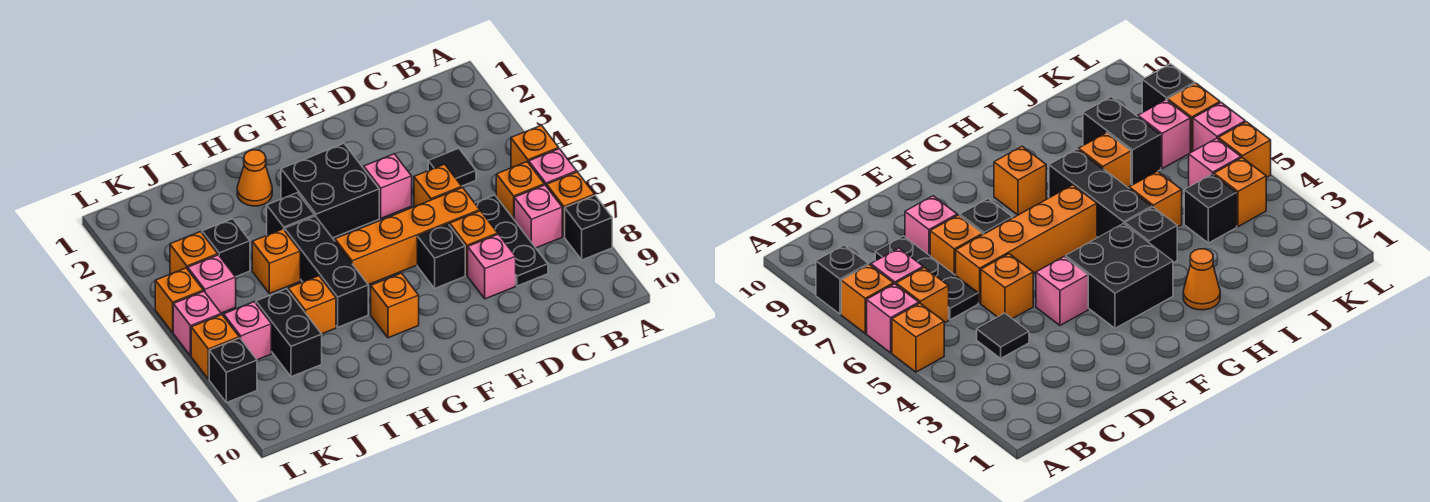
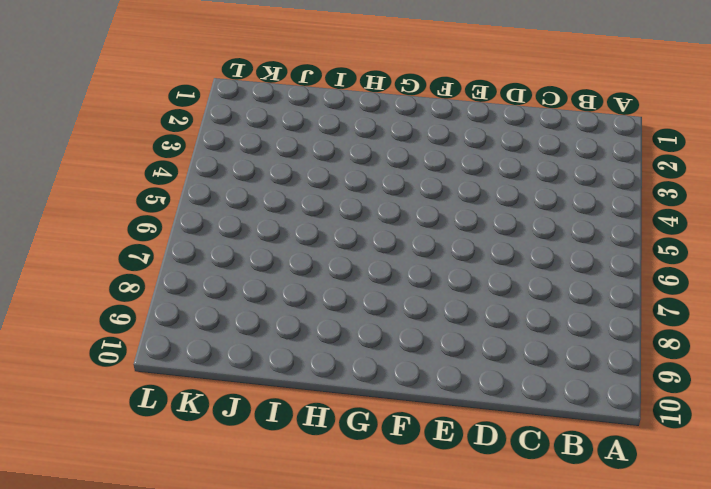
none -> orange brick A5 level 1
none -> pink brick A6 level 1
none -> orange brick A7 level 1
none -> black brick A8 level 1

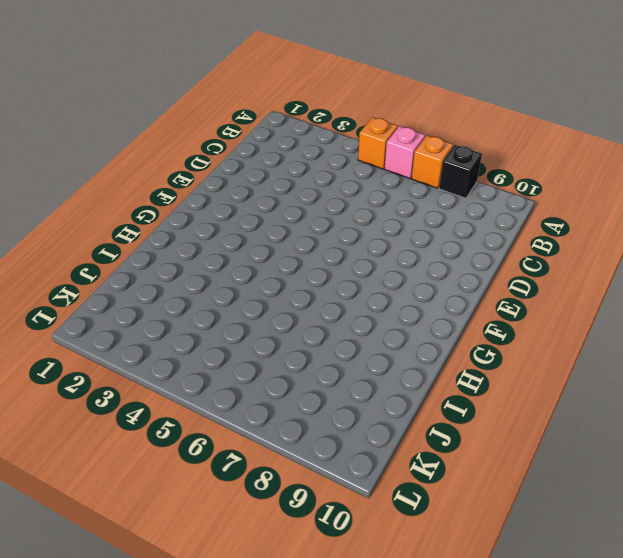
none -> orange brick B6 level 1
none -> pink brick B7 level 1
none -> black tile C4 level 1
none -> black plate C6:C8 level 1

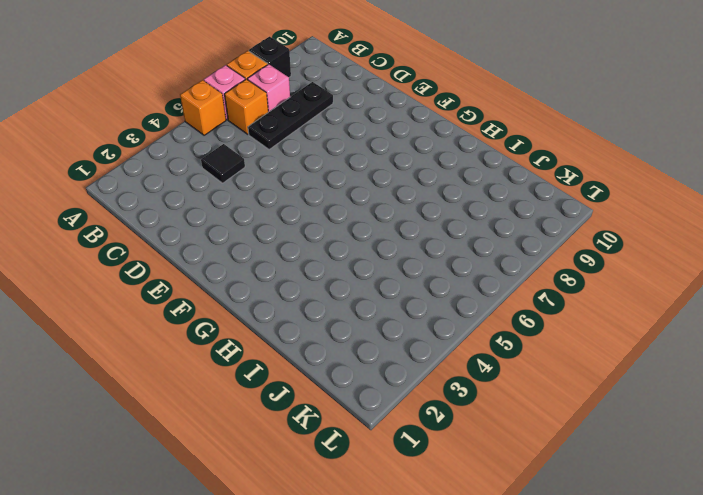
none -> orange brick D5 level 1
none -> orange brick D6:G6 level 1
none -> orange brick D7 level 1
none -> pink brick D8 level 1

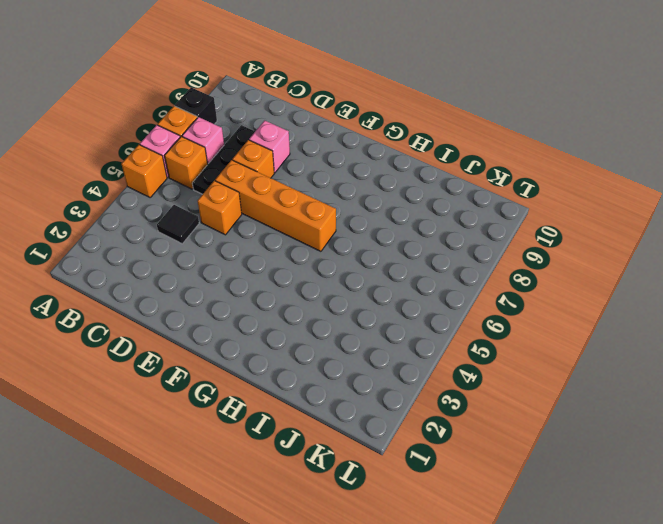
none -> pink brick E4 level 1
none -> black brick E7 level 1
none -> black brick F3:G4 level 1
none -> orange brick G8 level 1

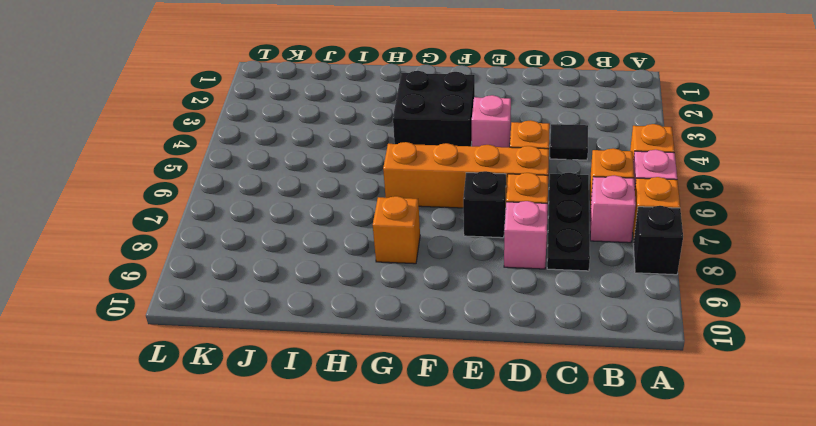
none -> orange cone H2 level 1
none -> black brick H4 level 1
none -> black brick H5:H7 level 1
none -> orange brick I5 level 1

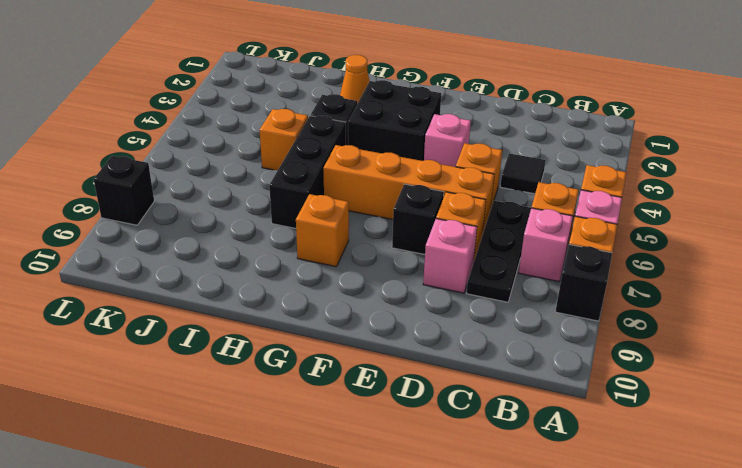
none -> orange brick I7 level 1
none -> black brick J4 level 1
none -> black brick J7:J8 level 1
none -> orange brick K4 level 1

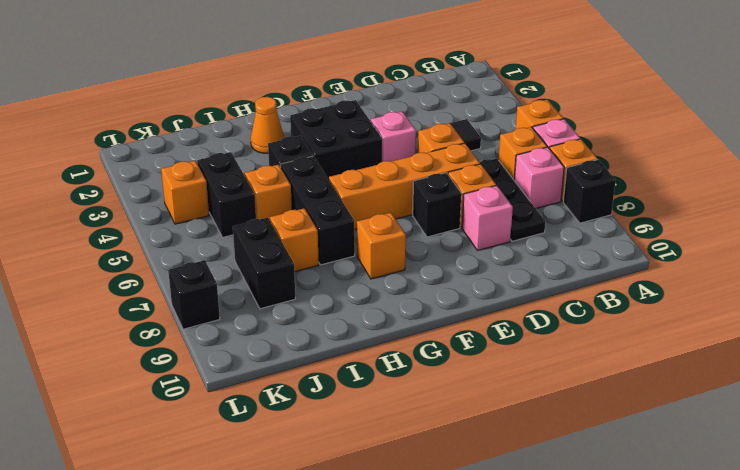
black brick J4:J5 level 1 -> black brick J4 level 1
none -> pink brick K5 level 1
none -> pink brick K7 level 1
none -> orange brick L5 level 1
none -> pink brick L6 level 1

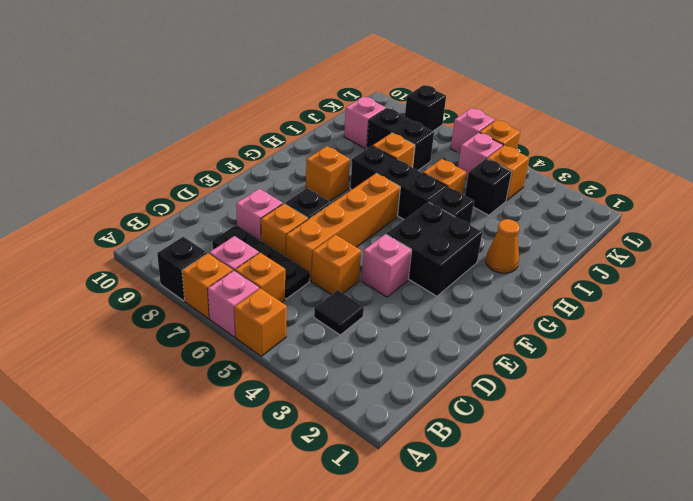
pink brick J9 level 1 -> pink brick K7 level 1
none -> orange brick L7 level 1

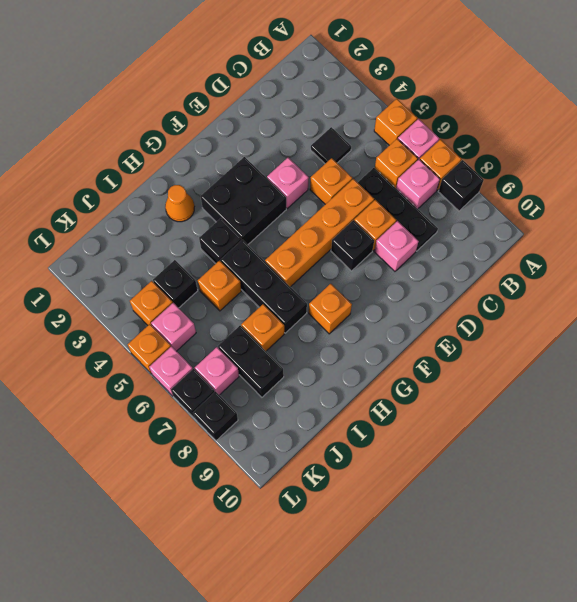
black brick L7 level 1 -> orange brick L7 level 1

